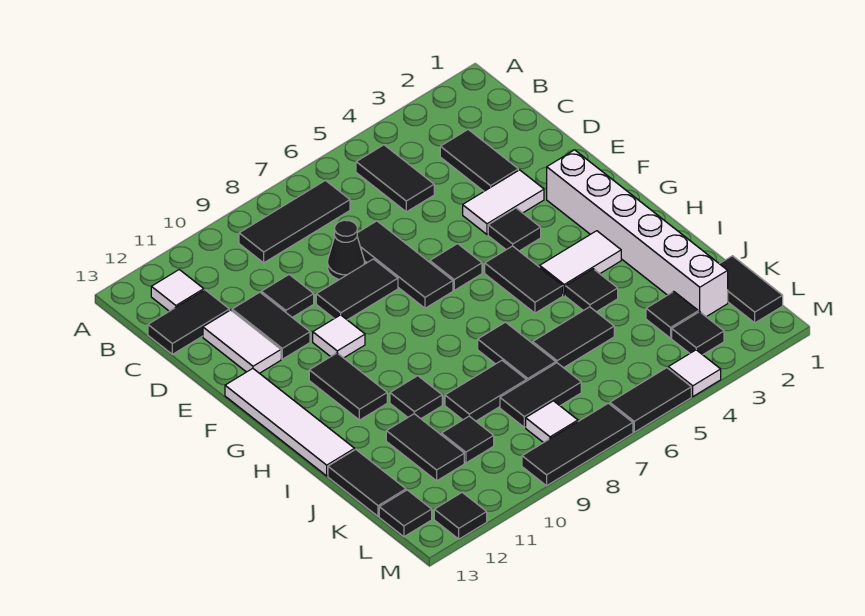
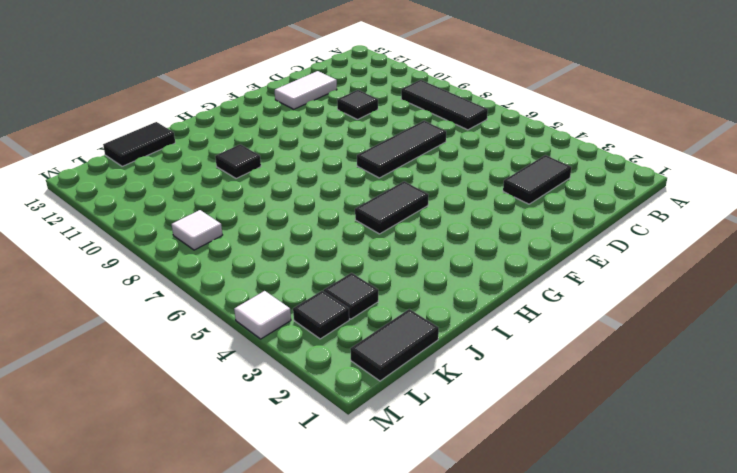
none -> black tile B5:C5 level 1
none -> white tile B12 level 1
none -> black tile C12:C13 level 1
none -> black cone D8 level 1

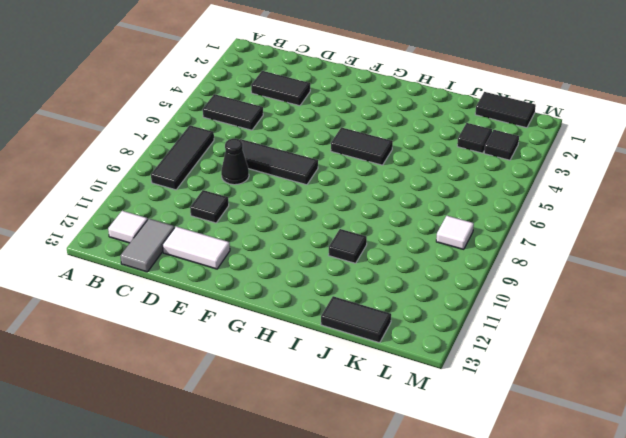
grey tile C12:C13 level 1 -> black tile C12:C13 level 1
none -> black tile D11:E11 level 1
none -> white tile E3:E4 level 1
none -> black tile E8:E9 level 1
none -> white brick F2:K2 level 1

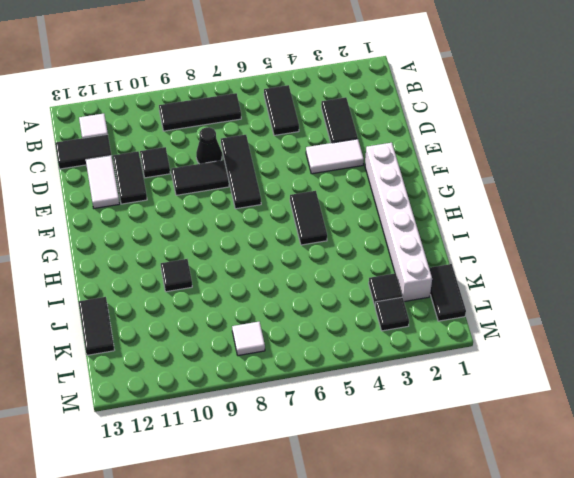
none -> black tile F4 level 1
none -> black tile F6 level 1
none -> white tile F10 level 1
none -> white tile F13:I13 level 1

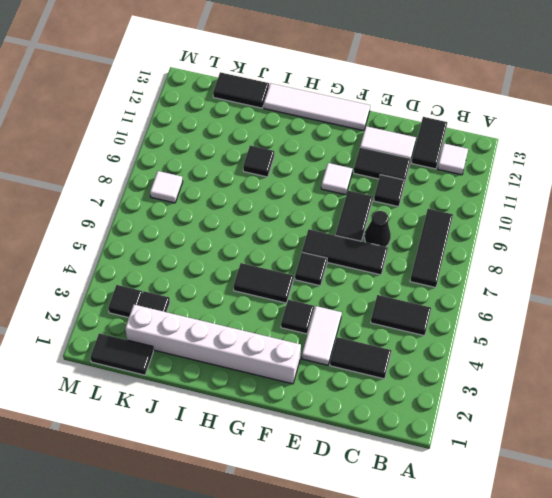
none -> black tile G11:H11 level 1
none -> white tile H3:H4 level 1
none -> black tile I4 level 1
none -> black tile I7:J7 level 1

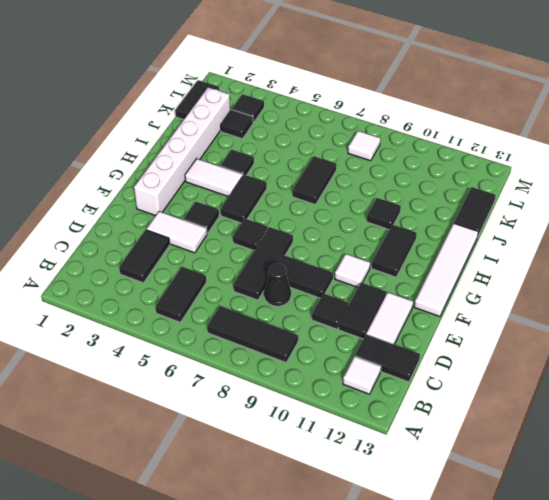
none -> black tile J5:J6 level 1
none -> black tile J8:J9 level 1
none -> black tile J11:K11 level 1
none -> black tile K7:K8 level 1

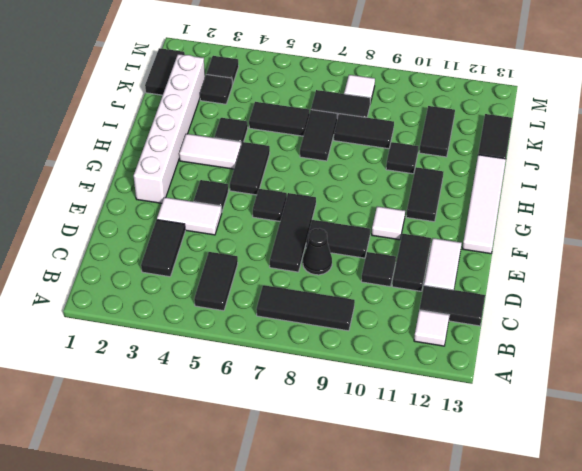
none -> black tile K10 level 1
none -> black tile L13 level 1
none -> white tile M4 level 1
none -> black tile M5:M6 level 1

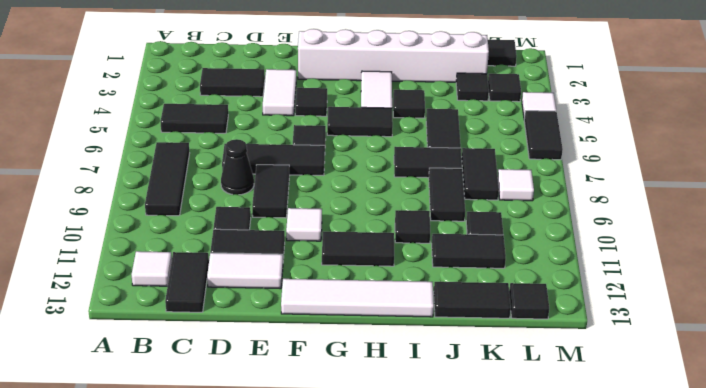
none -> black tile M7:M9 level 1
none -> black tile M12 level 1

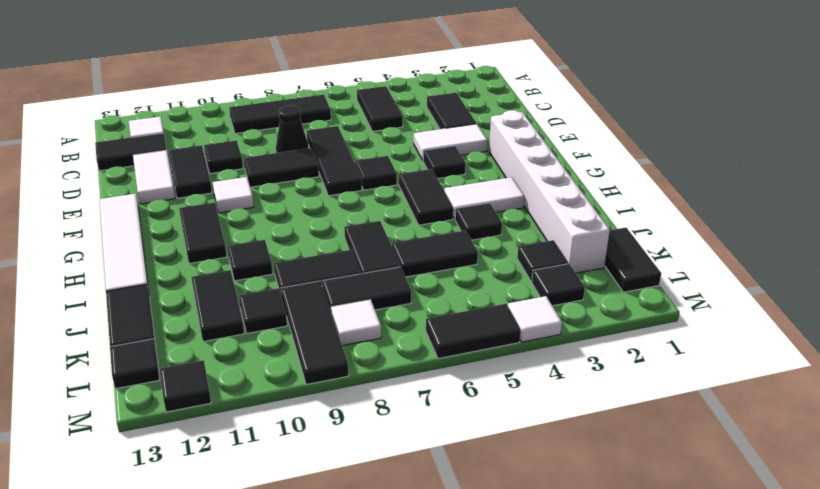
black tile K9:M9 level 1 -> black tile M7:M9 level 1

